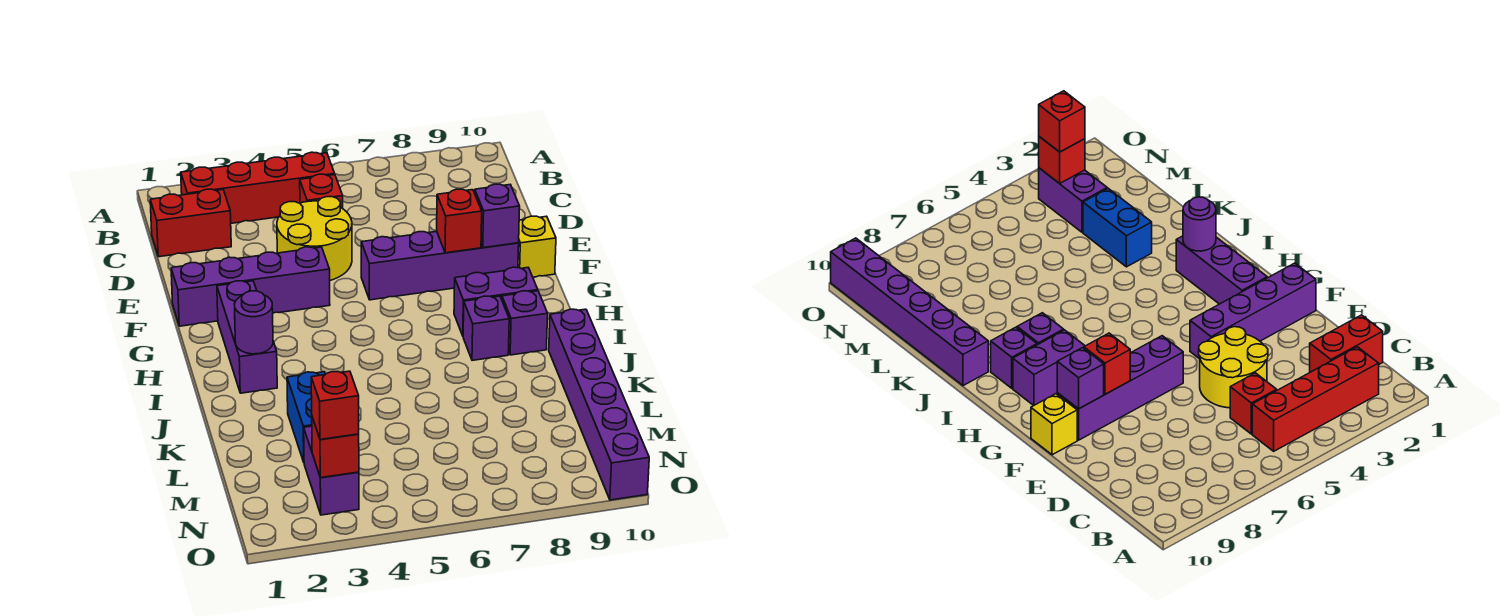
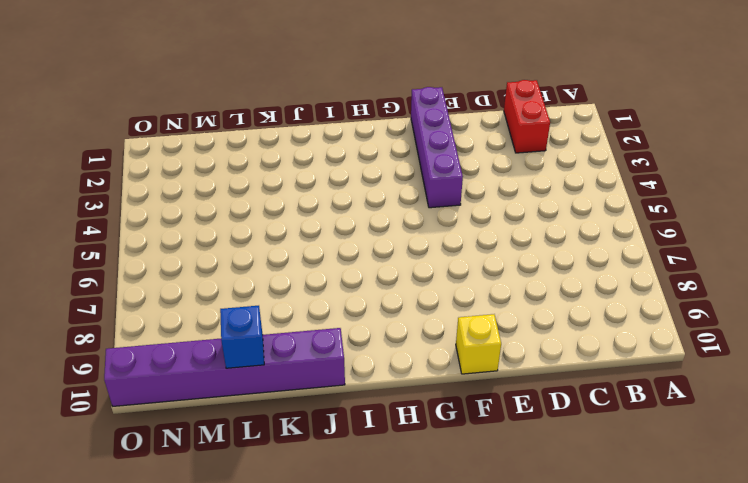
blue brick L10 level 2 -> none
none -> red brick B2:B5 level 1
none -> red brick C5 level 1
none -> yellow round brick D4:E5 level 1

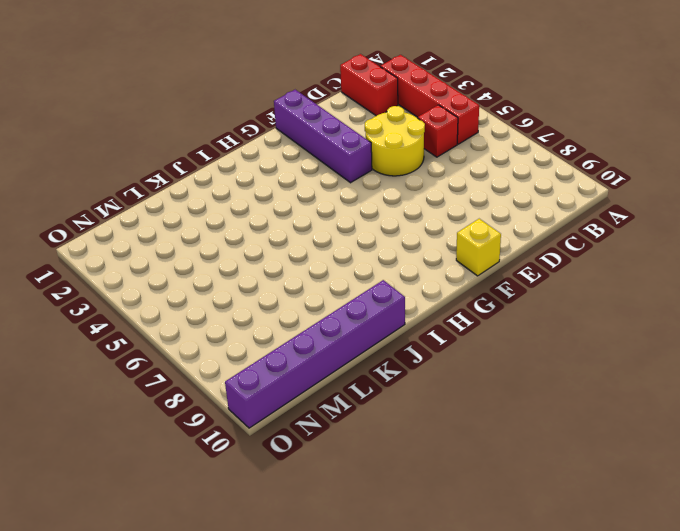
none -> purple brick F6:F9 level 1
none -> purple brick G2:I2 level 1
none -> purple brick H8:H9 level 1

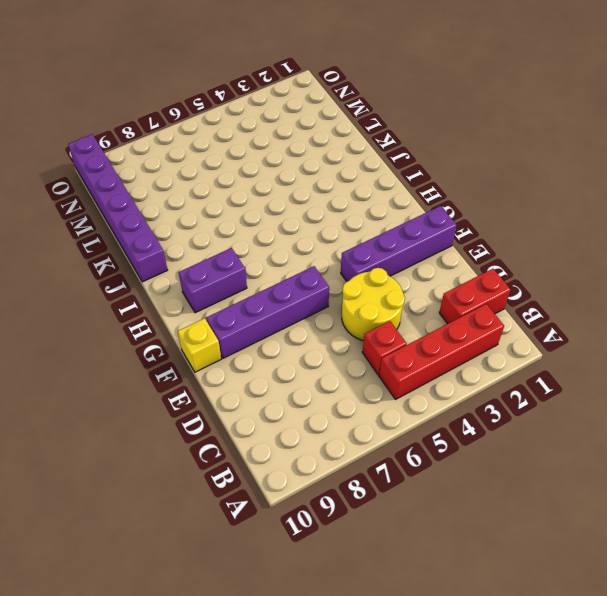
none -> purple brick G2:I2 level 1
none -> purple brick I8 level 1
none -> purple brick I9 level 1

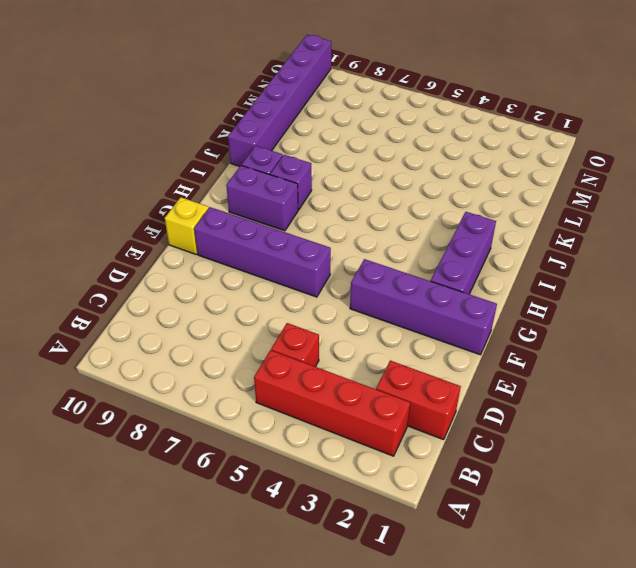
none -> yellow round brick D4:E5 level 1
none -> blue brick K3:L3 level 1
none -> purple brick M3:N3 level 1

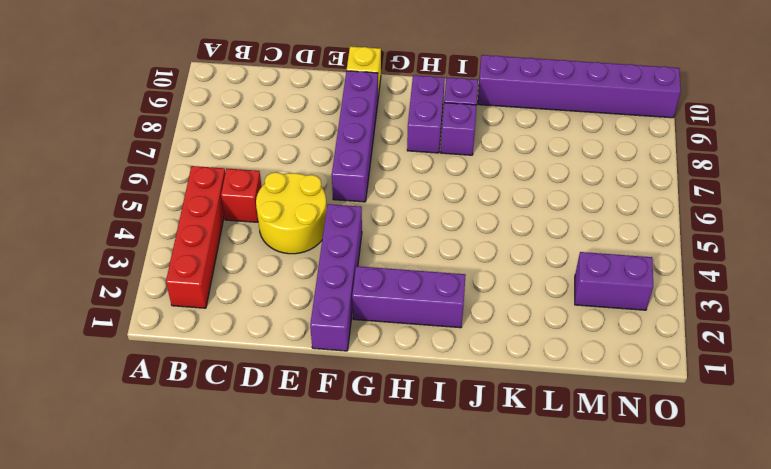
none -> red brick C1:C2 level 1
none -> blue brick K3:L3 level 1
none -> red brick F8 level 2

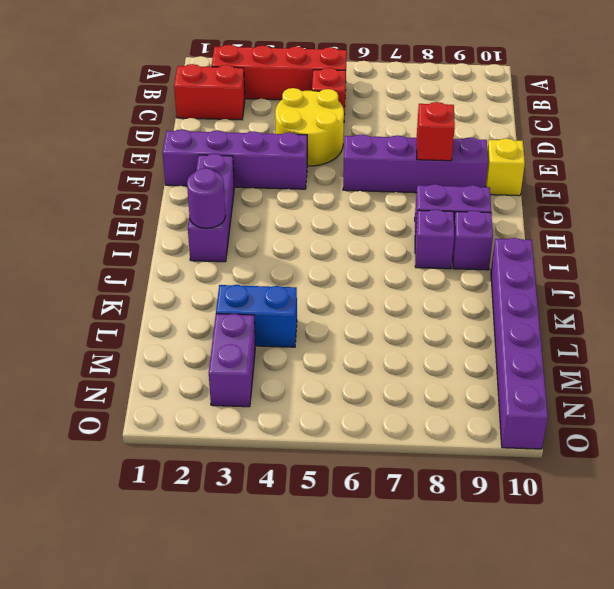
blue brick L3:L4 level 1 -> blue brick K3:L3 level 1
none -> purple brick F9 level 2
none -> red brick N3 level 2
none -> red brick N3 level 3

